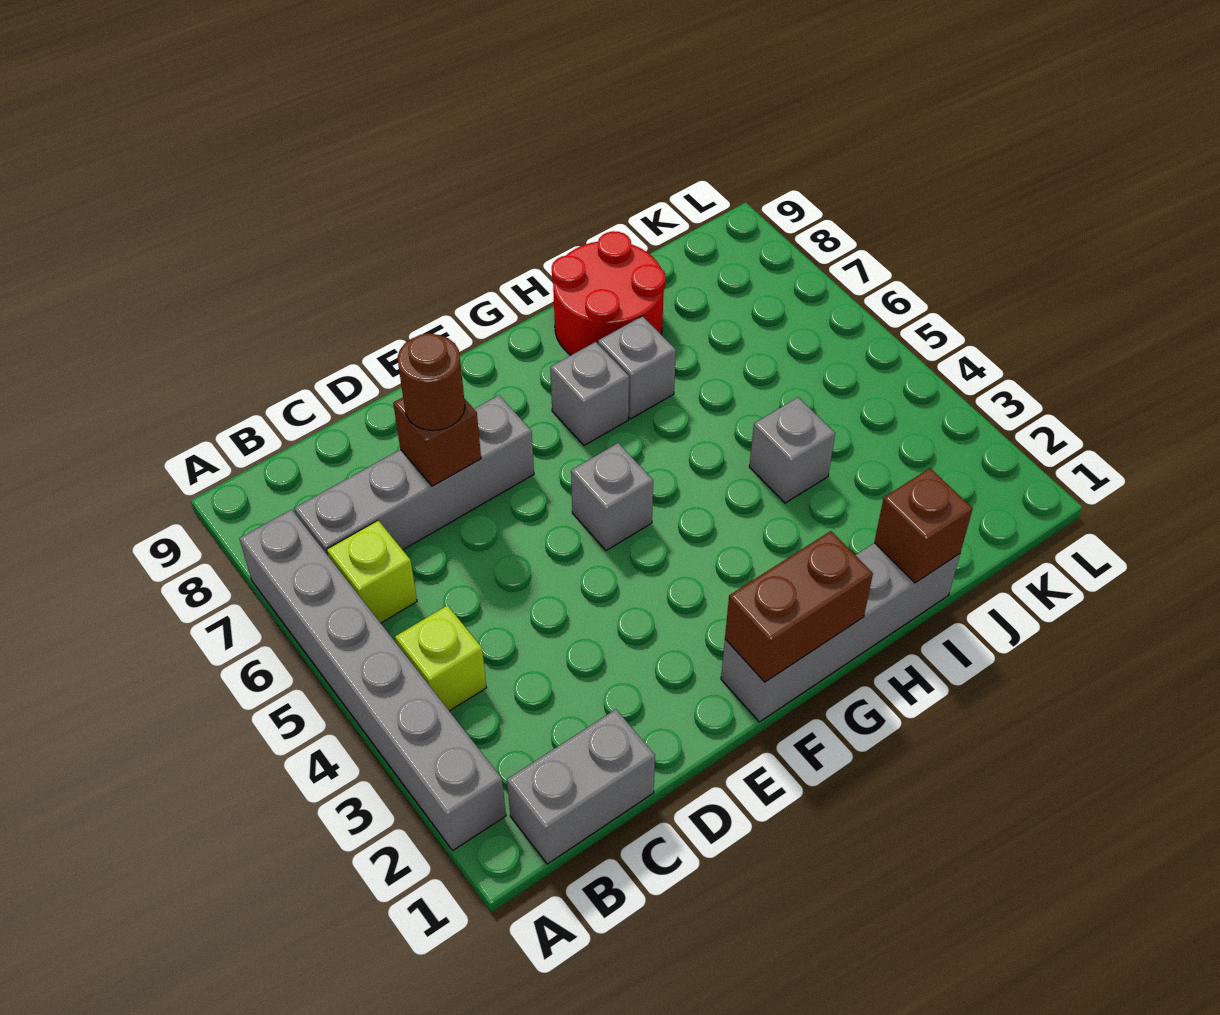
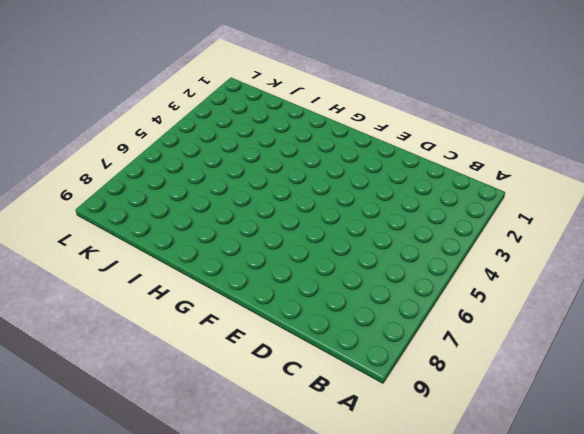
none -> grey brick A2:A7 level 1
none -> grey brick B1:C1 level 1
none -> lime brick B4 level 1

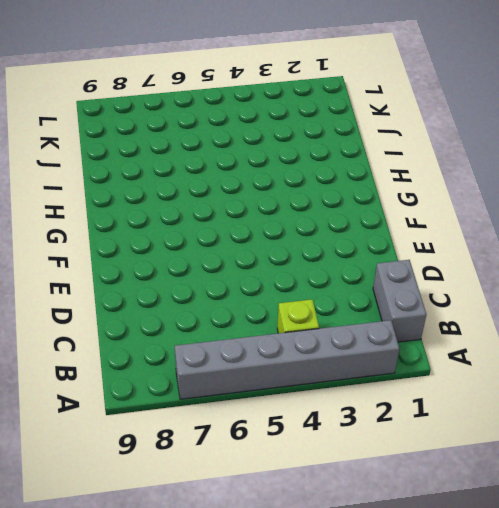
none -> lime brick B6 level 1
none -> grey brick B7:E7 level 1
none -> grey brick F1:I1 level 1

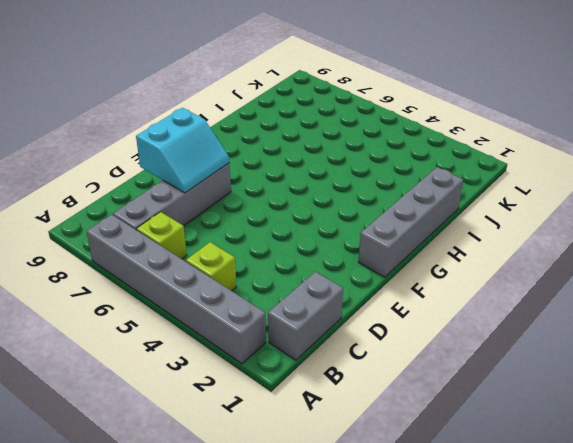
cyan slope D7:E8 level 2 top 8 -> brown brick D7 level 2
none -> grey brick F5 level 1
none -> grey brick G7 level 1
none -> grey brick H7 level 1

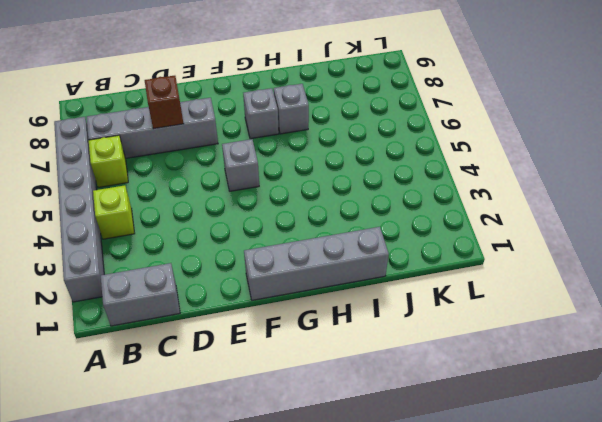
none -> red round brick H8:I9 level 1
none -> grey brick I4 level 1
none -> brown brick F1:G1 level 2

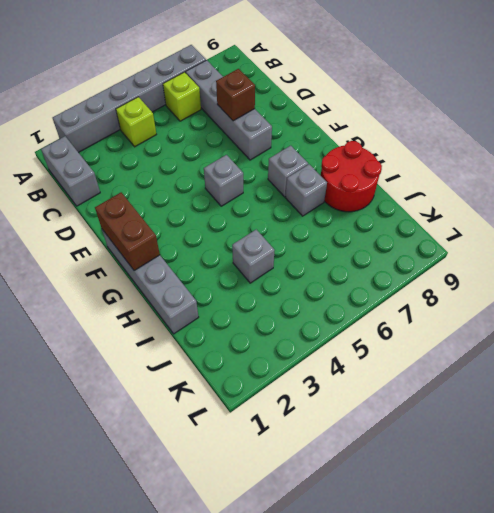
none -> brown brick I1 level 2
none -> brown round brick D7 level 3

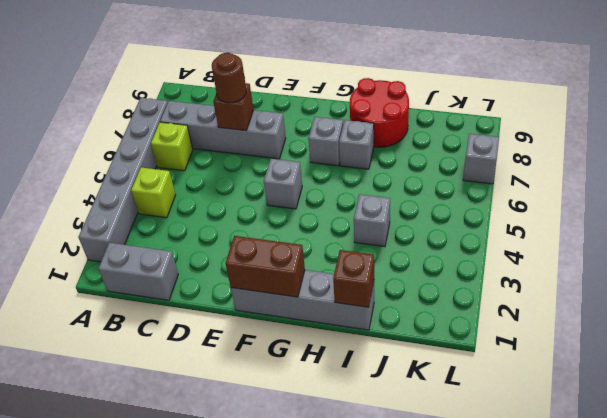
grey brick L7 level 1 -> none

